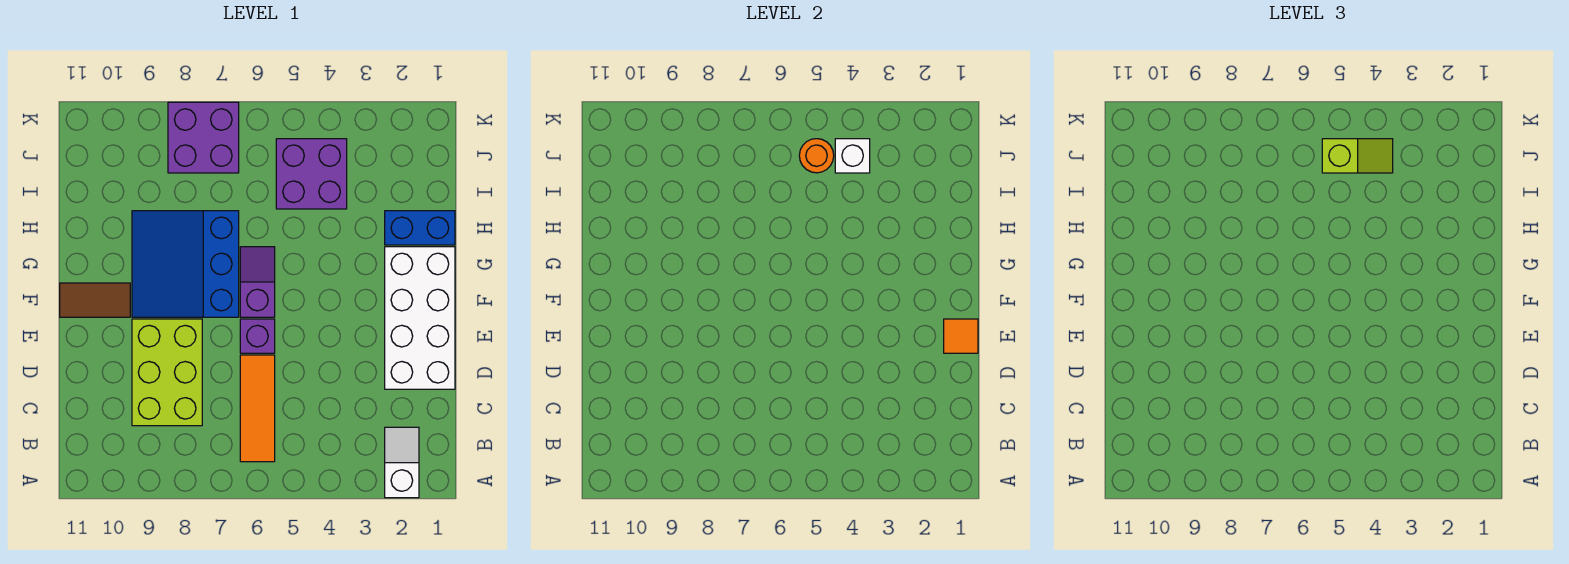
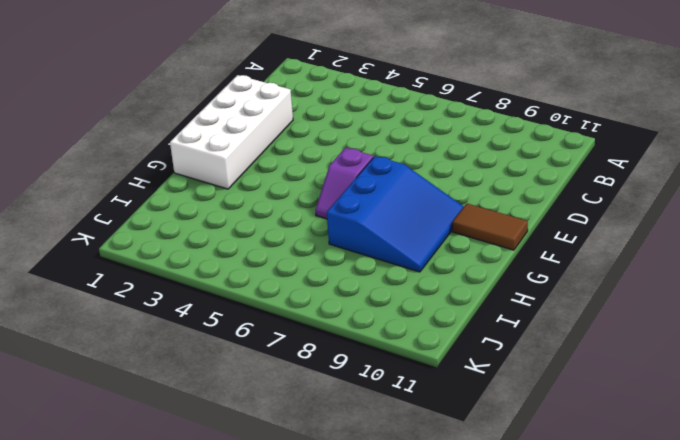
none -> white slope A2:B2 level 1 top A
none -> orange tile B6:D6 level 1
none -> lime brick C8:E9 level 1

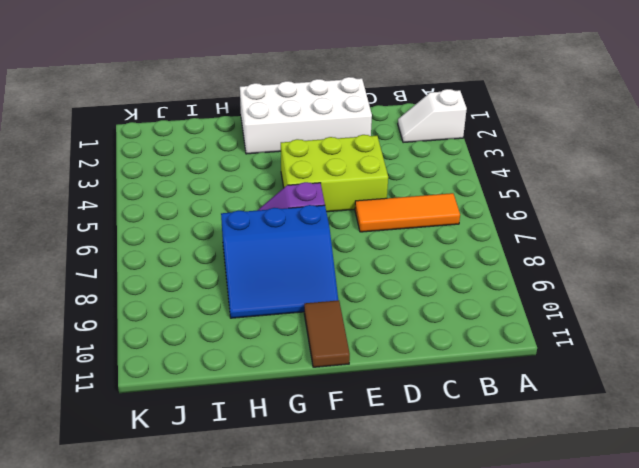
lime brick D4:F5 level 1 -> lime brick C8:E9 level 1
none -> purple brick E6 level 1
none -> blue brick H1:H2 level 1
none -> purple brick I4:J5 level 1

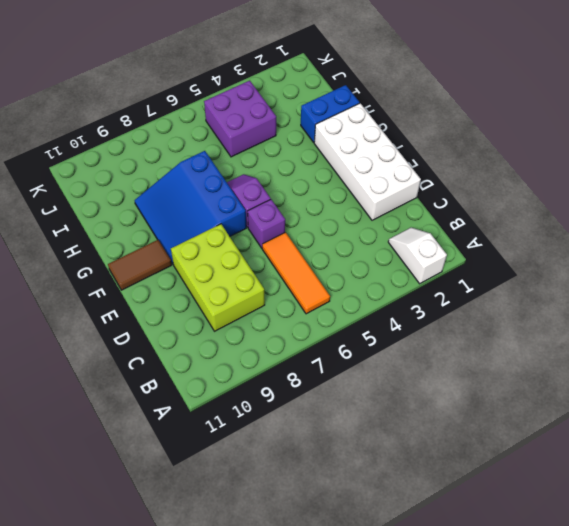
none -> purple brick J7:K8 level 1
none -> orange tile E1 level 2
none -> white brick J4 level 2

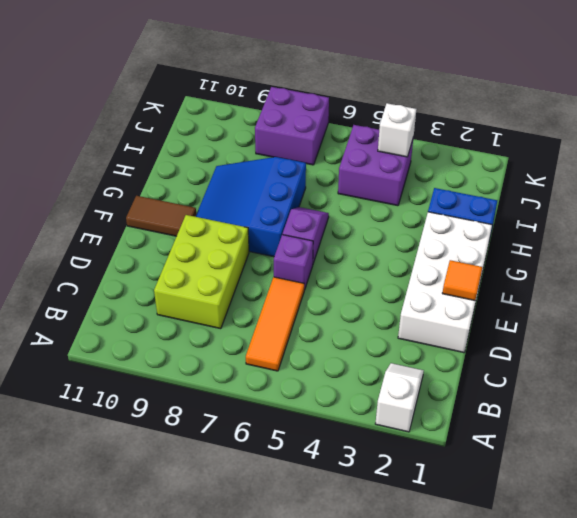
none -> orange round brick J5 level 2
none -> lime slope J4:J5 level 3 top 5

